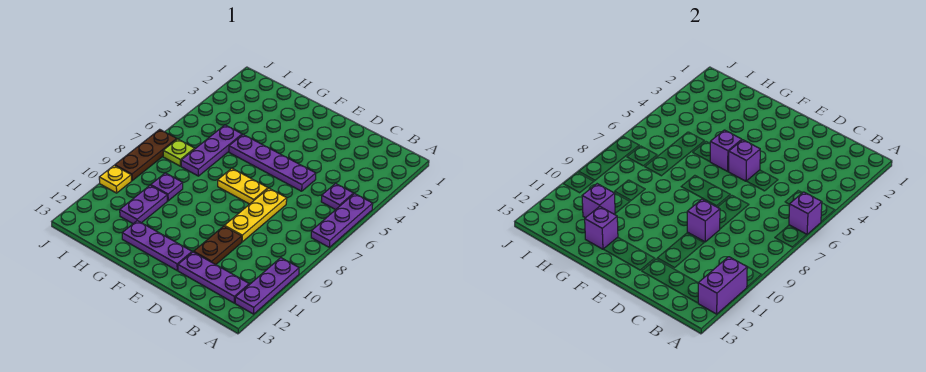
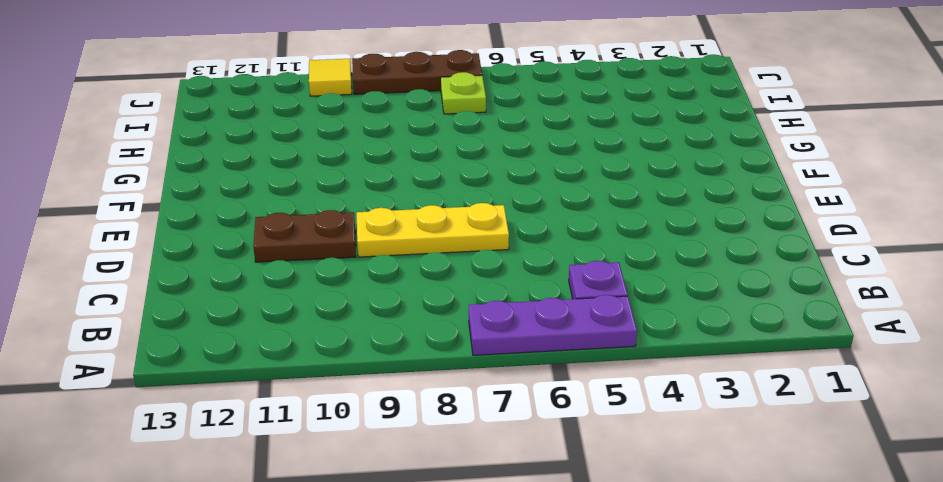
yellow tile J10 level 1 -> yellow plate J10 level 1
none -> purple plate A10:A12 level 1
none -> purple plate B12:D12 level 1
none -> purple plate D5:G5 level 1

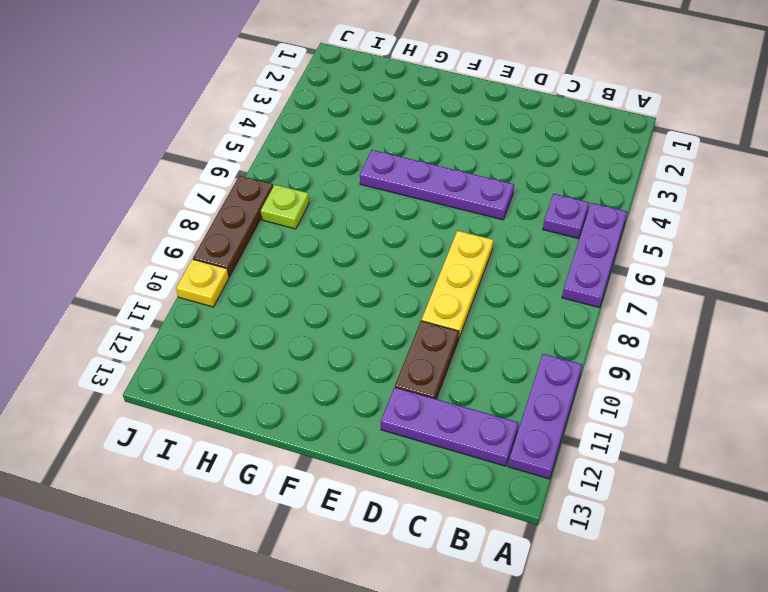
none -> yellow plate E7:F7 level 1
none -> purple plate E12:G12 level 1
none -> purple plate H5:H7 level 1

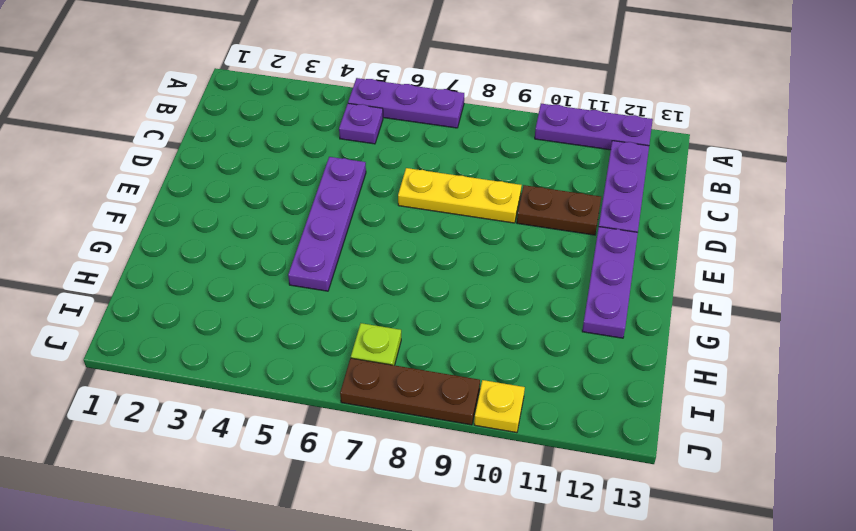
none -> yellow plate E7:F7 level 1
none -> purple plate H5:H7 level 1
none -> purple plate H9 level 1

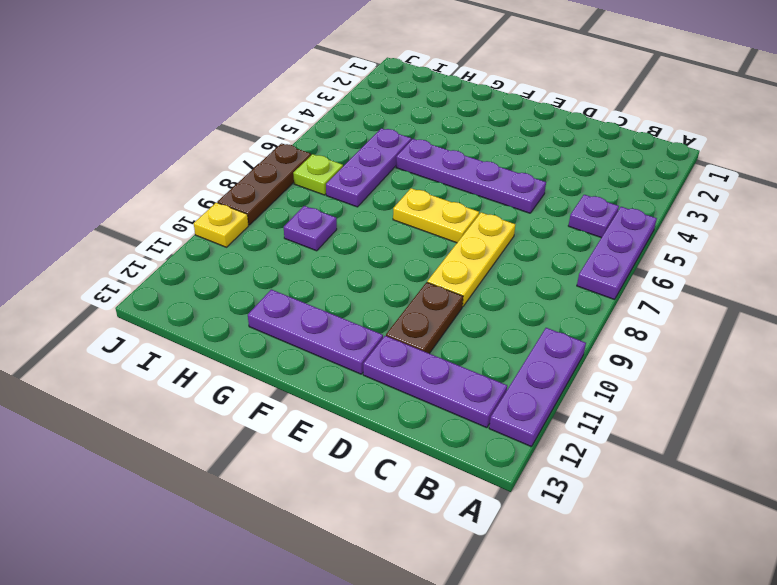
none -> purple plate H10:H11 level 1
none -> purple brick A6 level 2
none -> purple brick A11:A12 level 2

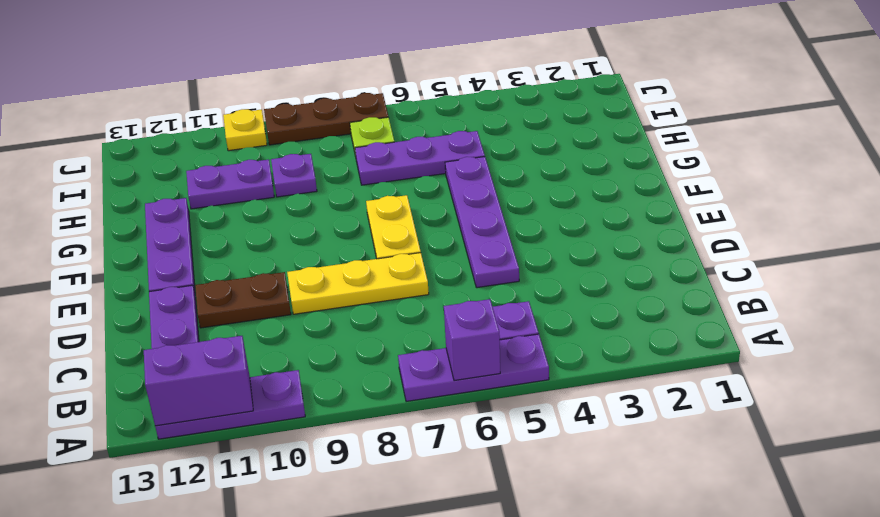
none -> purple brick D9 level 2
none -> purple brick E5 level 2
none -> purple brick F5 level 2

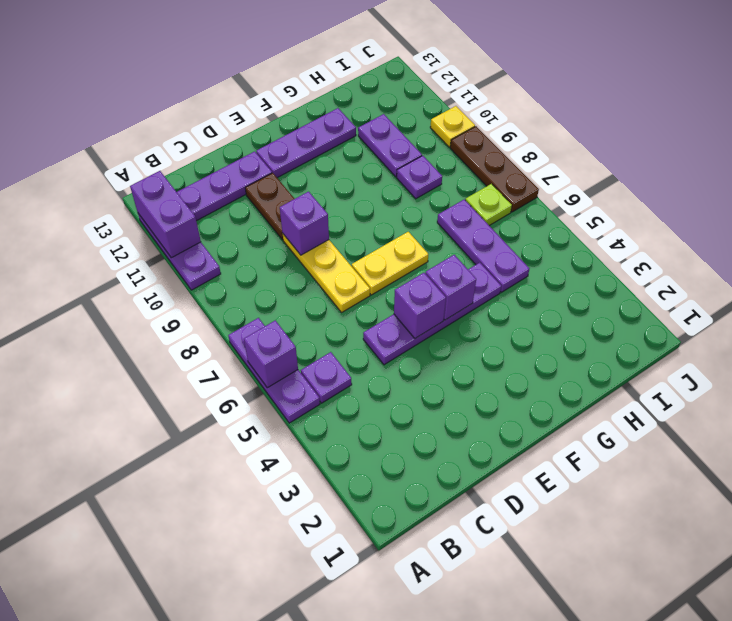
none -> purple brick G12 level 2
none -> purple brick H11 level 2

